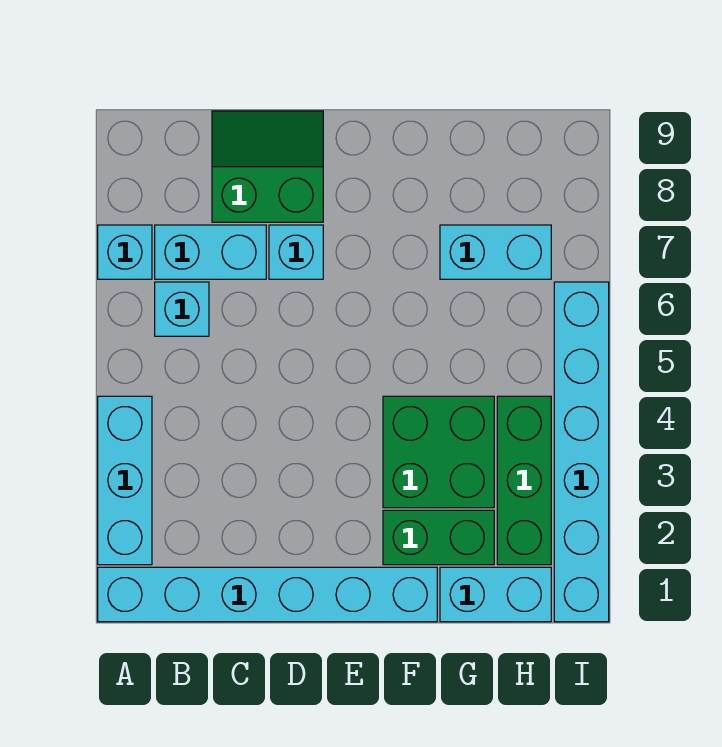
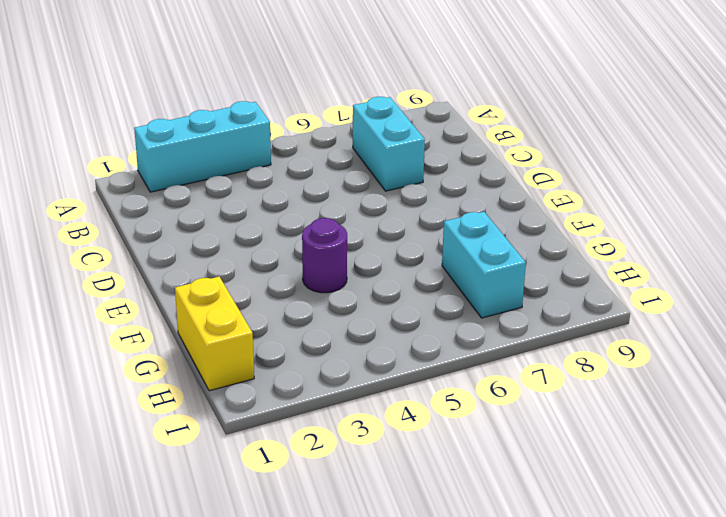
purple round brick F4 level 1 -> green brick F3:G4 level 1
yellow brick G1:H1 level 1 -> cyan brick G1:H1 level 1
none -> cyan brick A1:F1 level 1
none -> cyan brick A7 level 1
none -> cyan brick B6 level 1

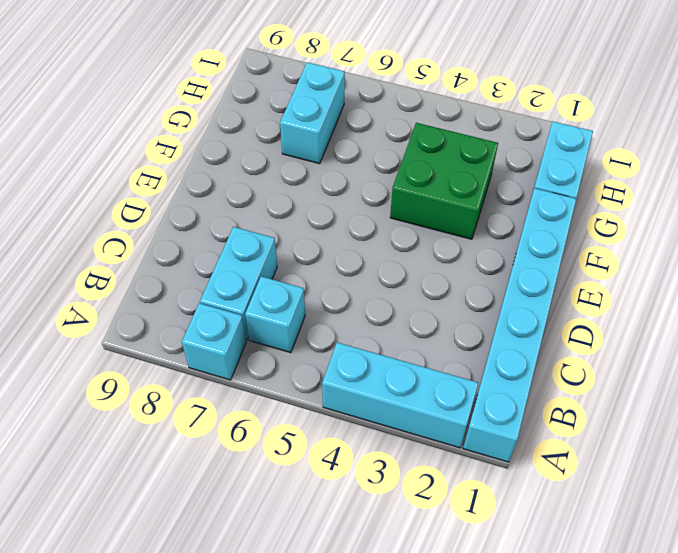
none -> green slope C8:D9 level 1 top 8
none -> cyan brick D7 level 1
none -> green brick F2:G2 level 1

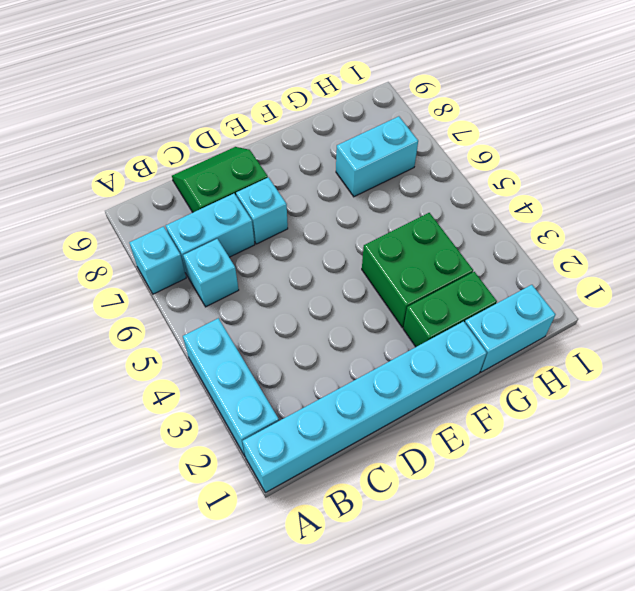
none -> green brick H2:H4 level 1
none -> cyan brick I1:I6 level 1

